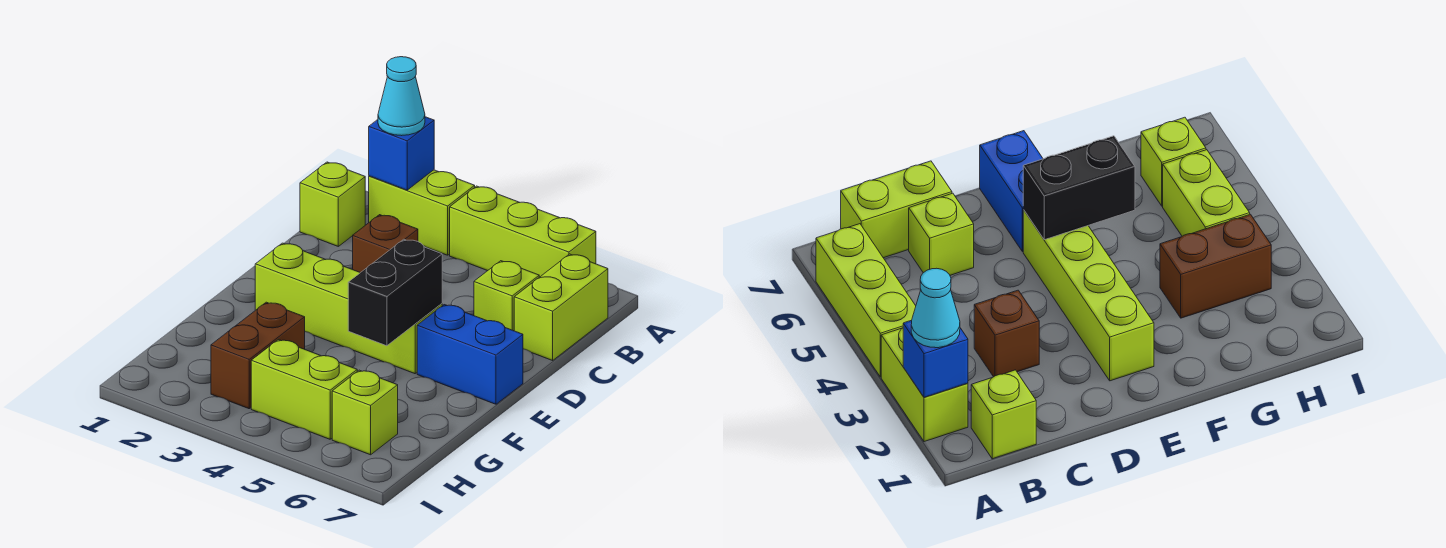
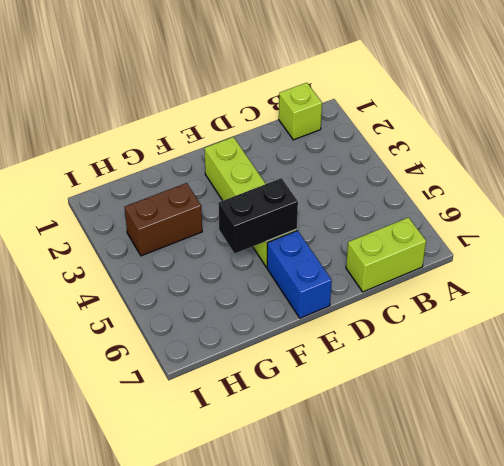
none -> lime brick A2:A3 level 1
none -> lime brick A4:A6 level 1
none -> brown brick C3 level 1

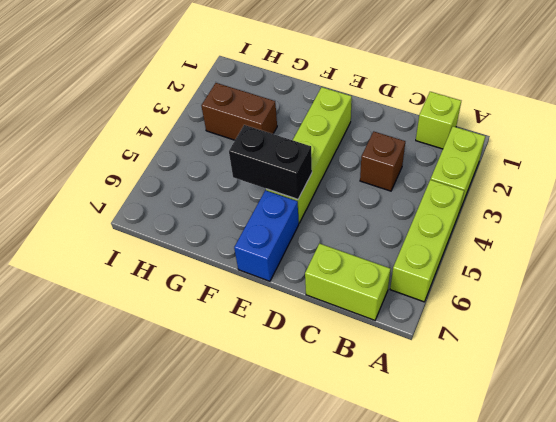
none -> lime brick C6 level 1
none -> lime brick H4:H5 level 1
none -> lime brick H6 level 1

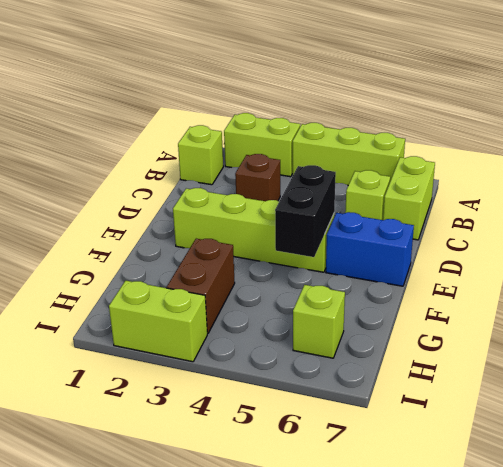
lime brick I2:I3 level 1 -> lime brick H4:H5 level 1
none -> blue brick A2 level 2
none -> cyan cone A2 level 3

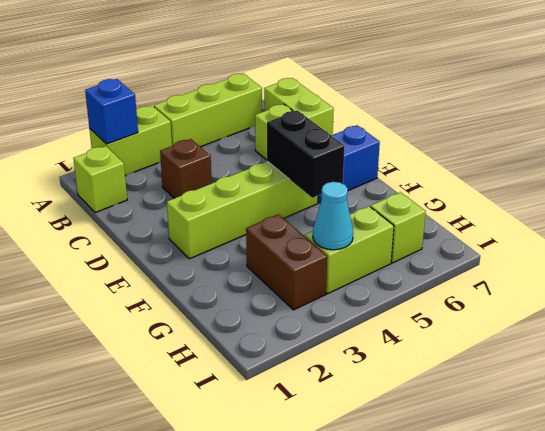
cyan cone H4 level 2 -> cyan cone A2 level 3

